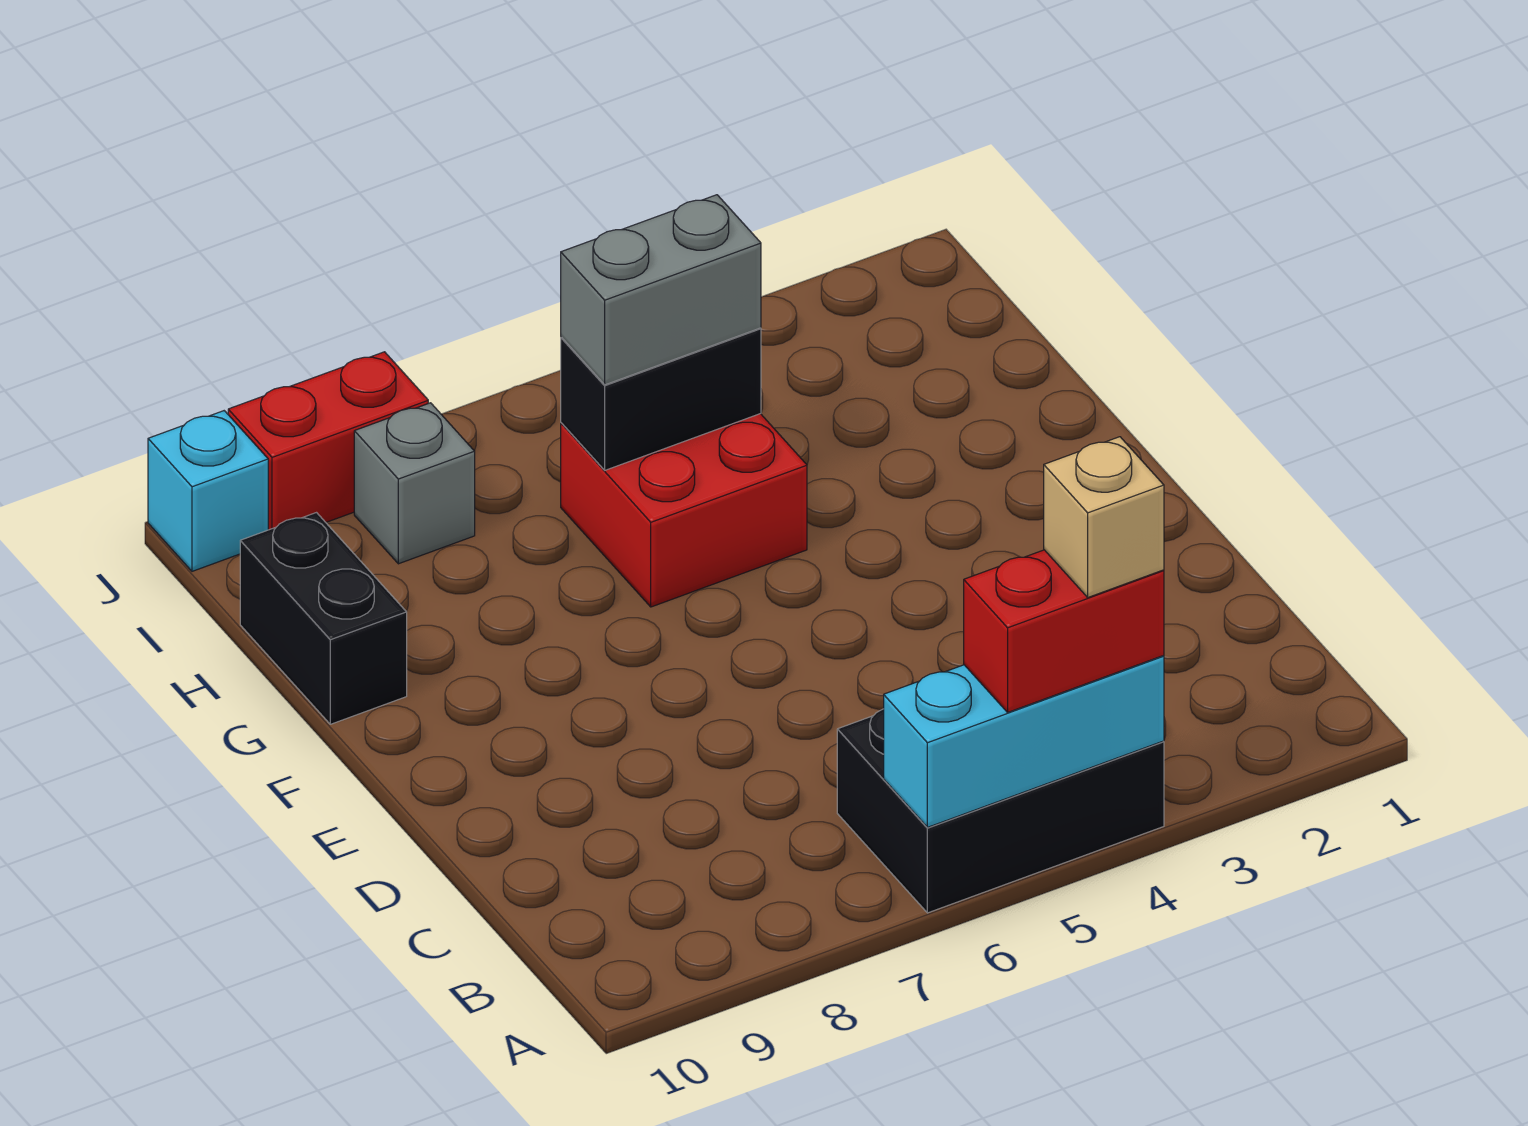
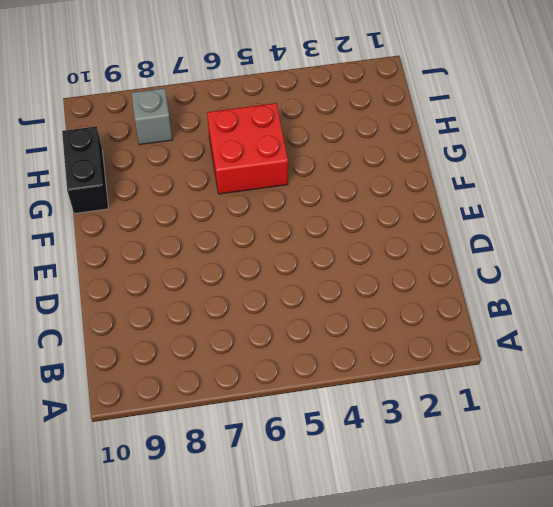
none -> black brick A4:B6 level 1
none -> red brick J8:J9 level 1

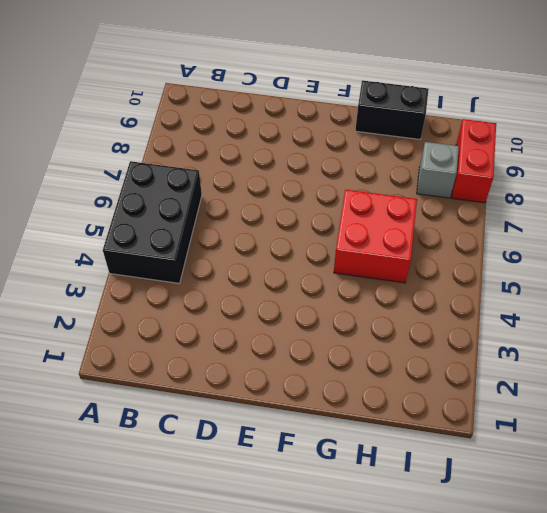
none -> cyan brick J10 level 1
none -> cyan brick A4:A6 level 2

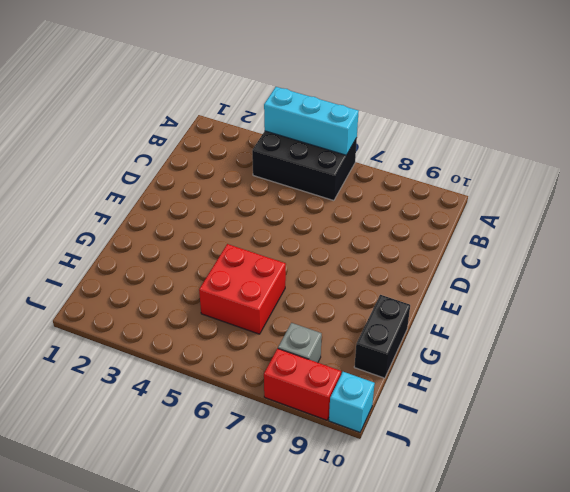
none -> black brick H5:H6 level 2
none -> red brick A4:A5 level 3

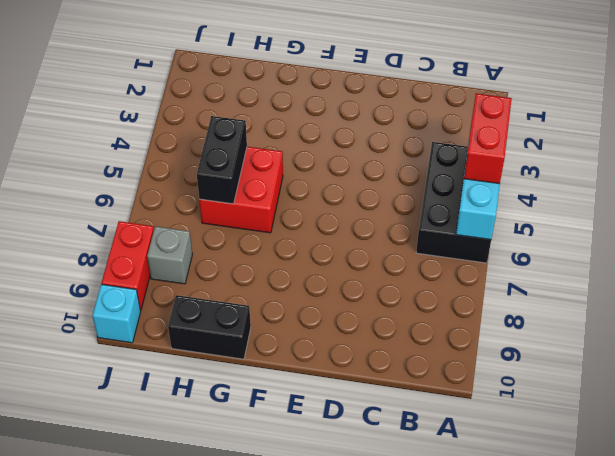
none -> grey brick H5:H6 level 3
none -> tan brick A4 level 4

